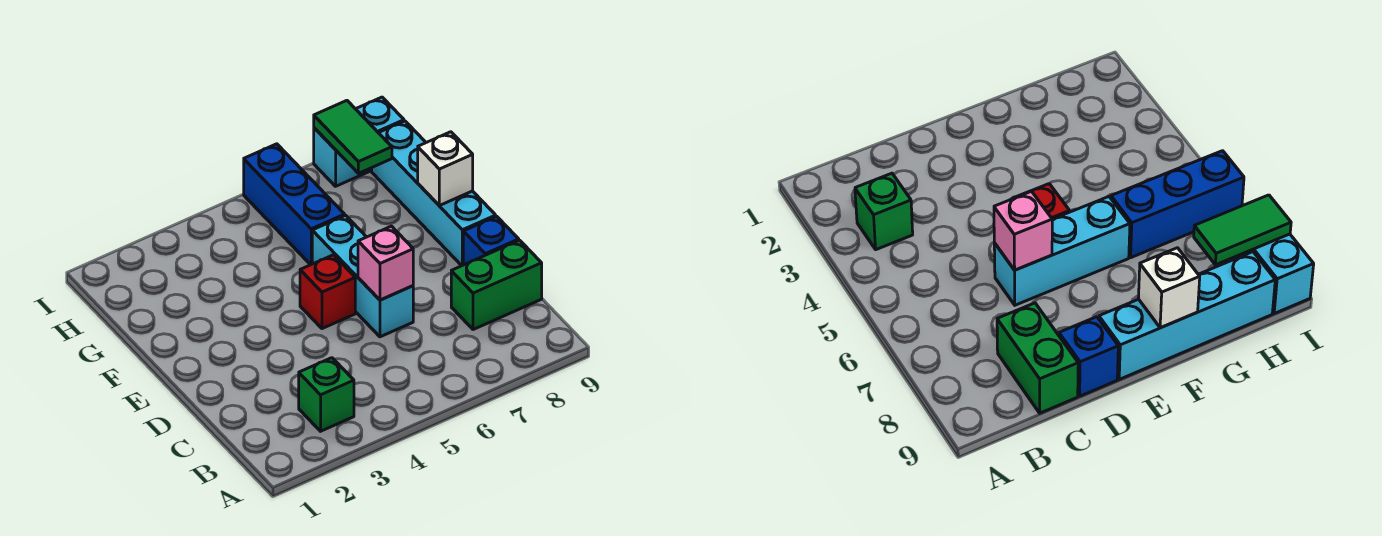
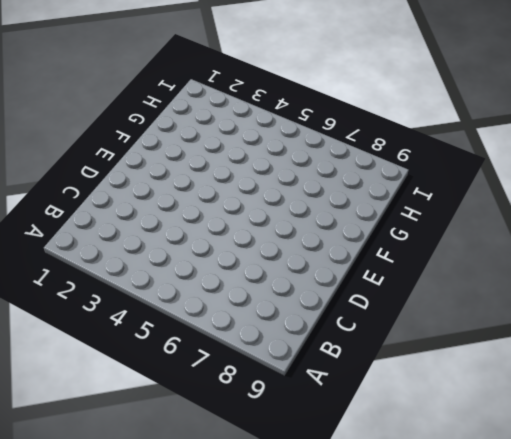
none -> green brick B3 level 1
none -> green brick C8:C9 level 1

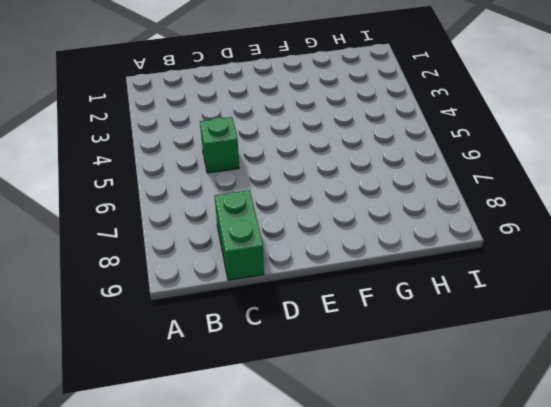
green brick C5 level 1 -> green brick B3 level 1
none -> cyan brick D6:F6 level 1
none -> blue brick D9 level 1

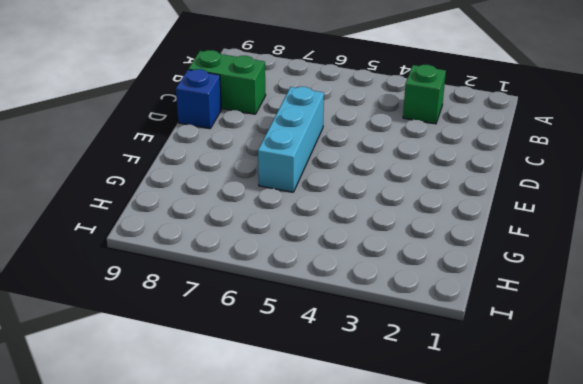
none -> red brick E5 level 1
none -> cyan brick E9:H9 level 1

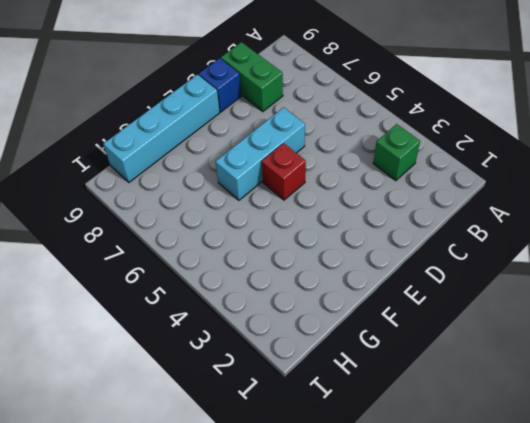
none -> blue brick G6:I6 level 1
none -> cyan brick I8:I9 level 1

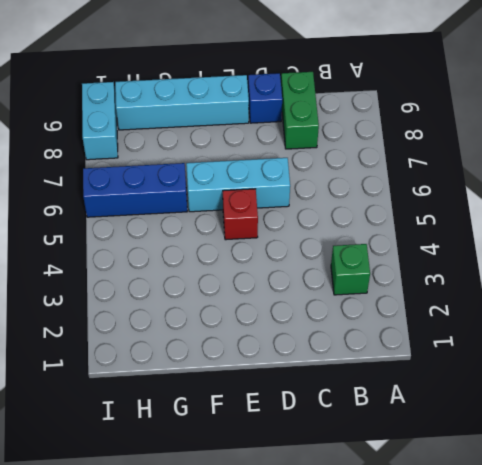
none -> pink brick D6 level 2
none -> white brick F9 level 2

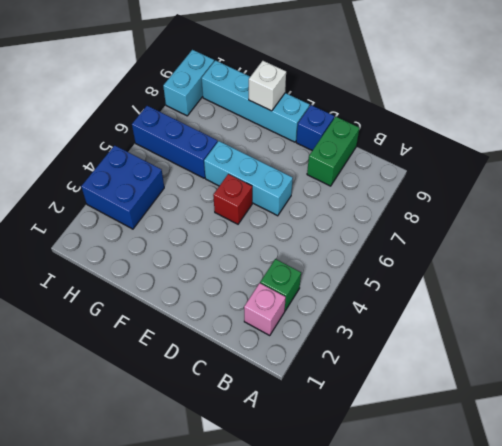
pink brick B2 level 1 -> pink brick D6 level 2
blue brick H3:I4 level 1 -> none
none -> green tile H8:I8 level 2

